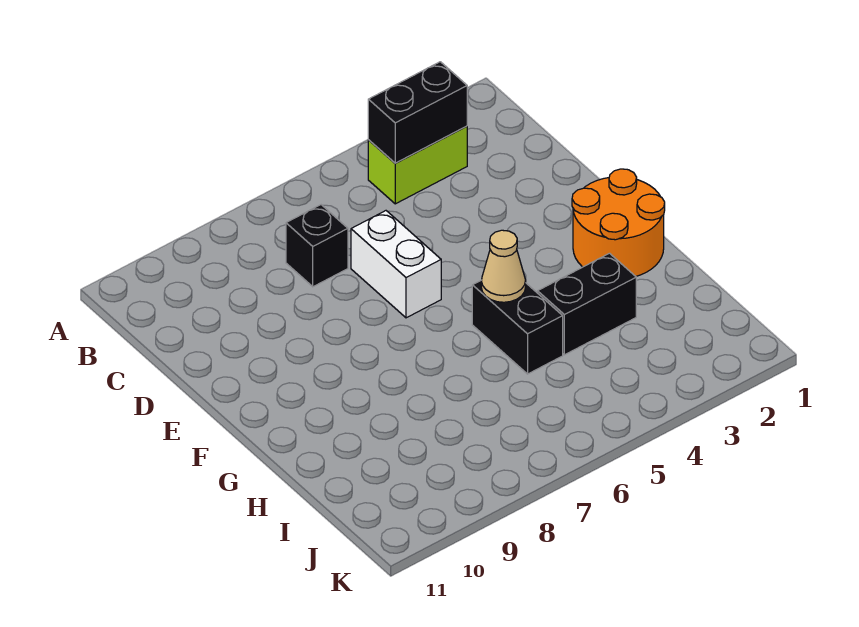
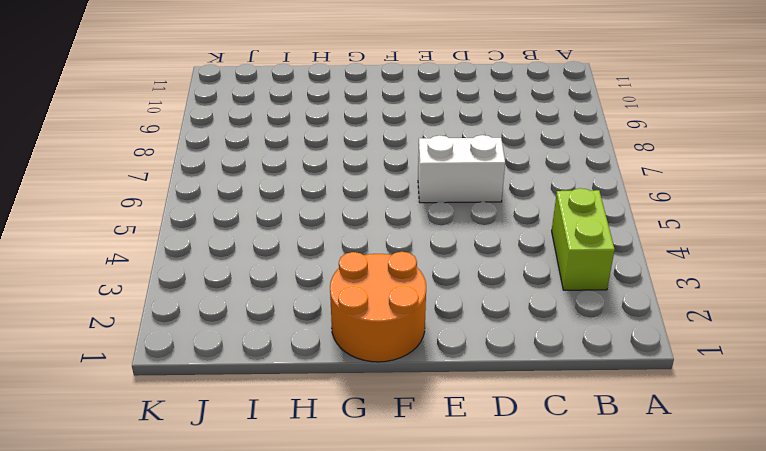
none -> black brick C7 level 1
none -> black brick G5:H5 level 1

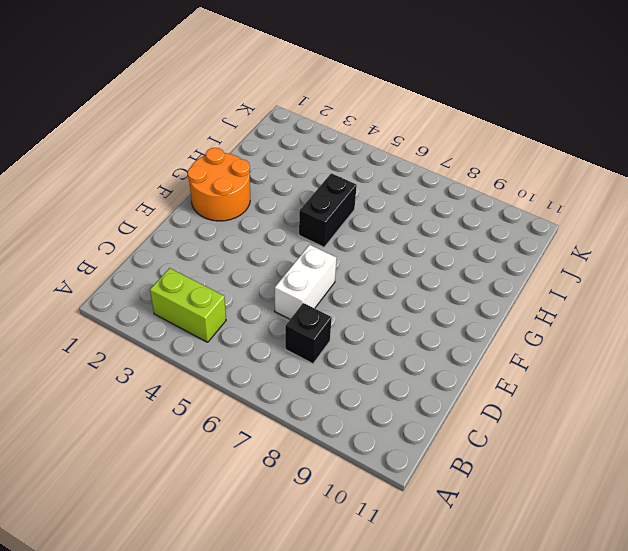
none -> black brick H3:H4 level 1
none -> black brick B3:B4 level 2

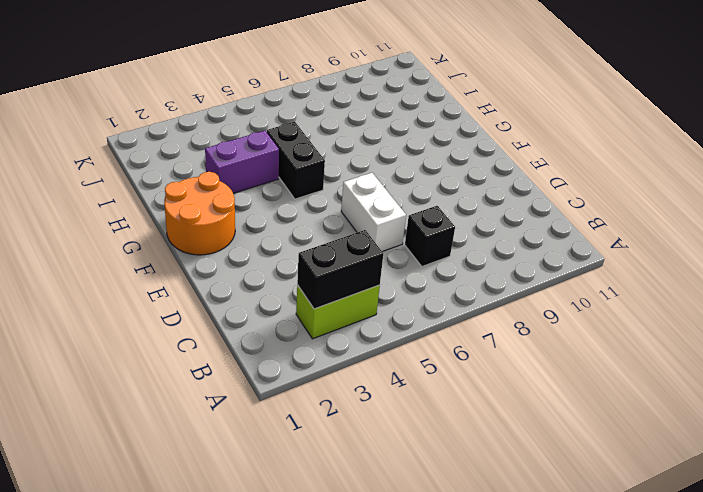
purple brick H3:H4 level 1 -> black brick H3:H4 level 1
none -> tan cone G5 level 2

